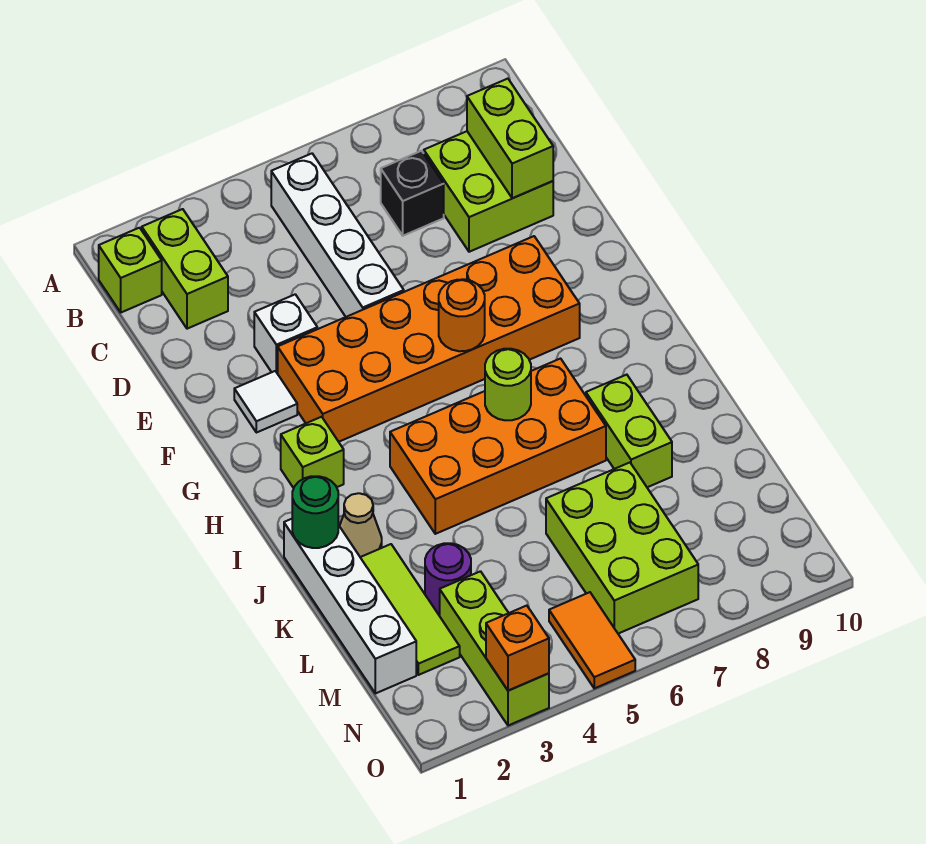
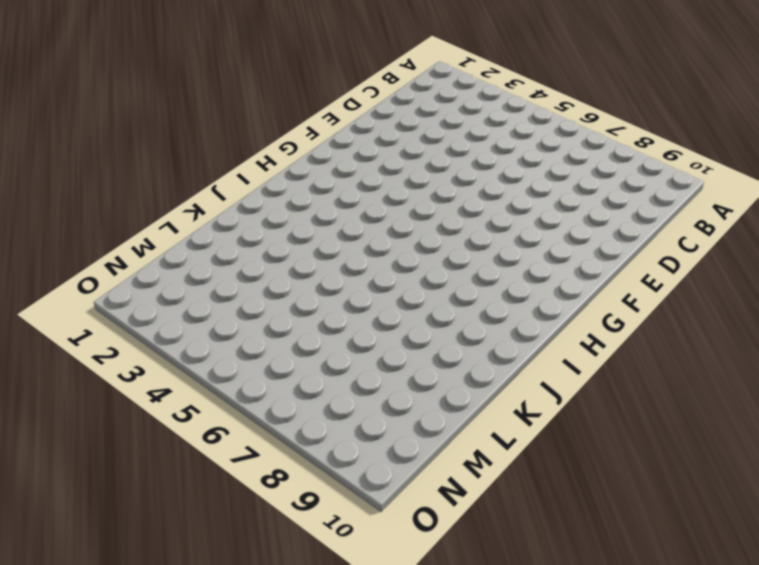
none -> lime brick B1 level 1
none -> lime brick B2:C2 level 1
none -> white brick B5:E5 level 1

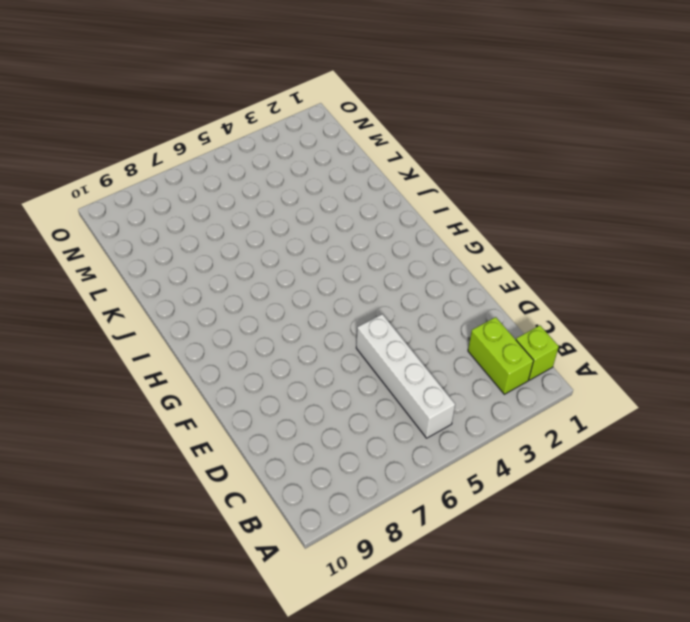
none -> black brick C7 level 1
none -> lime brick C8:D9 level 1
none -> white brick E3 level 1

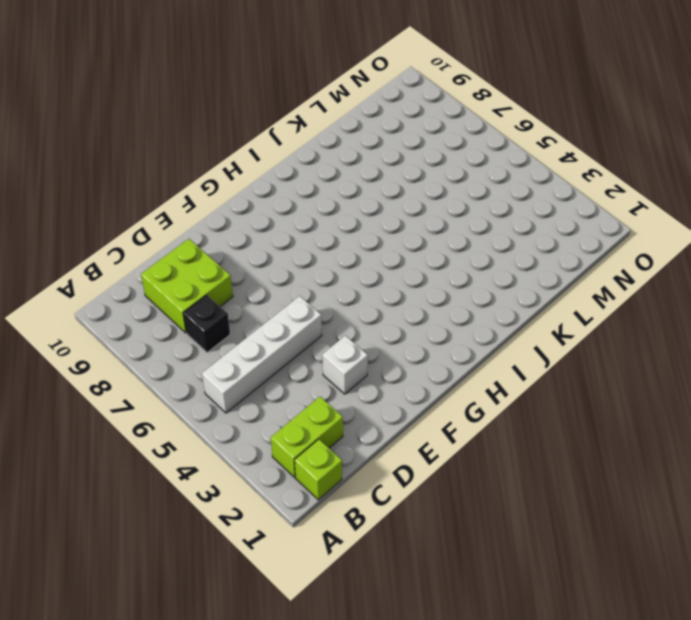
none -> white tile F2 level 1
none -> orange brick F3:G8 level 1
none -> lime brick H2 level 1

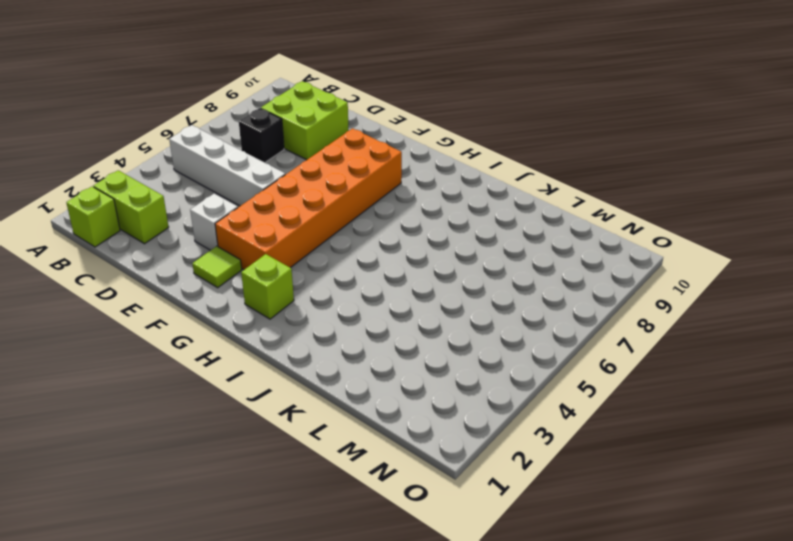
lime tile F2 level 1 -> white tile F2 level 1
none -> orange brick I4:J7 level 1
none -> white brick J1:M1 level 1
none -> tan cone J2 level 1

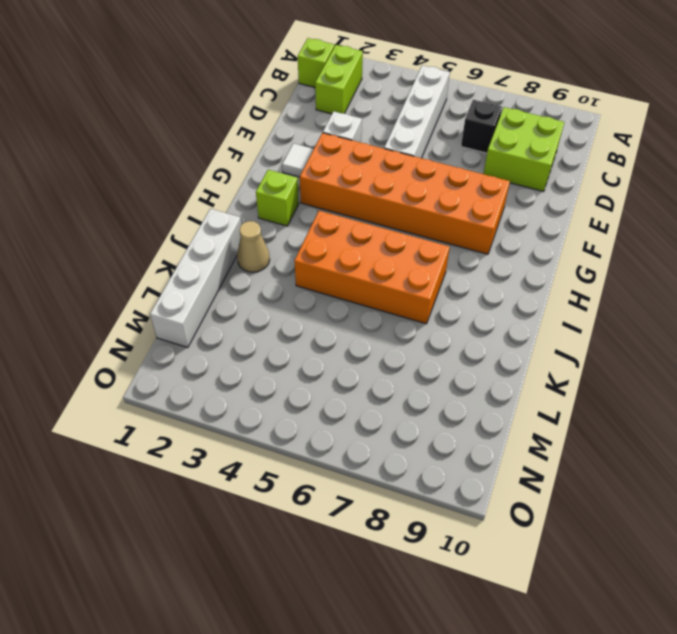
none -> lime brick J8:K8 level 1
none -> lime tile K2:M2 level 1
none -> purple round brick L3 level 1

